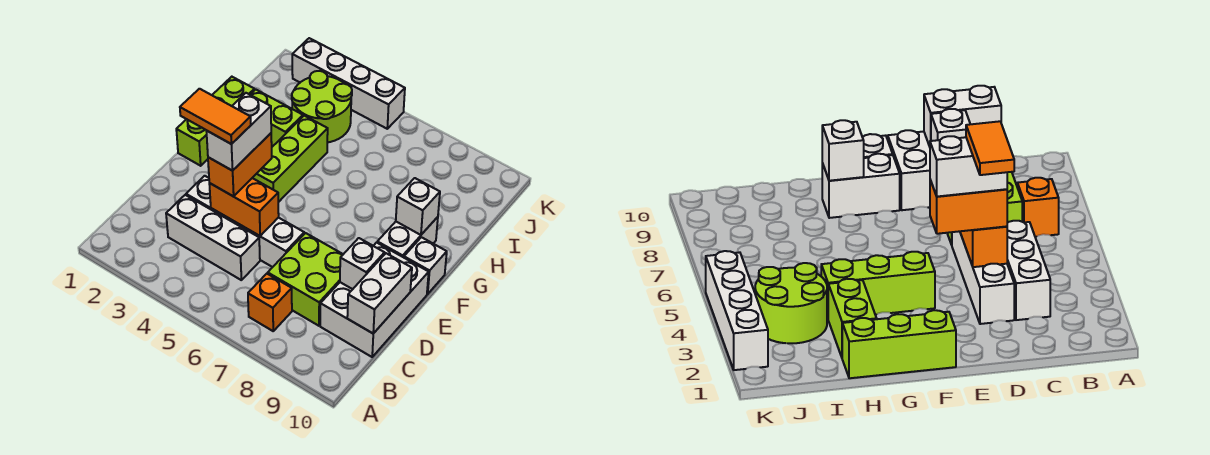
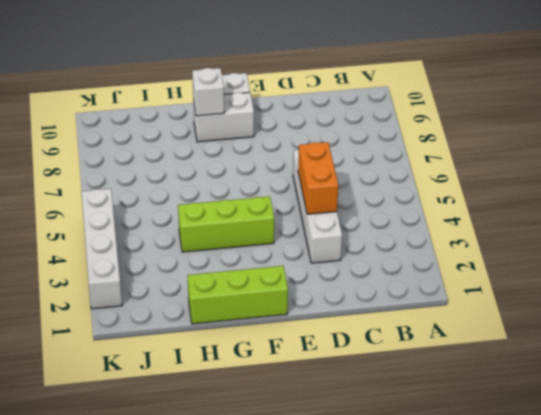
none -> orange brick B7 level 1
none -> white brick C3:C5 level 1
none -> lime brick C7:D8 level 1

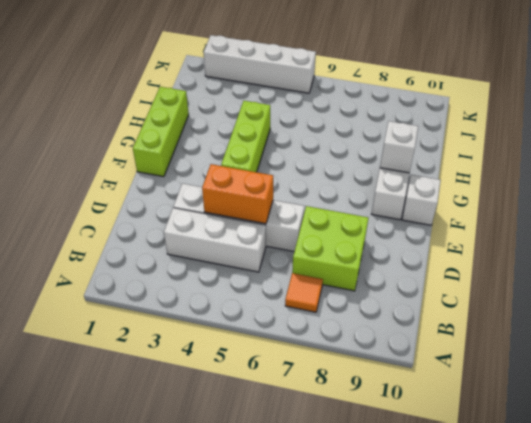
orange tile B7 level 1 -> orange brick B7 level 1
none -> white brick C9:E10 level 1
none -> lime brick H2:H3 level 1
none -> lime round brick I3:J4 level 1

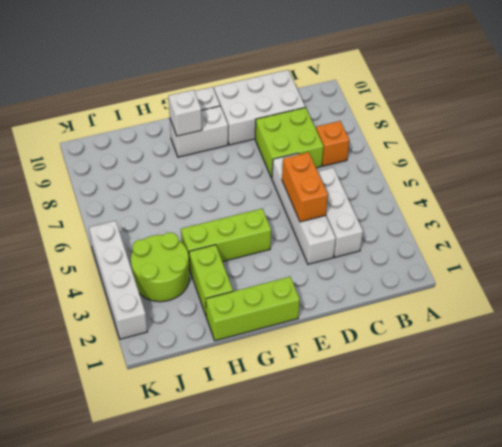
none -> white brick C10:D10 level 2
none -> white brick D9 level 2
none -> orange brick D4:E4 level 3

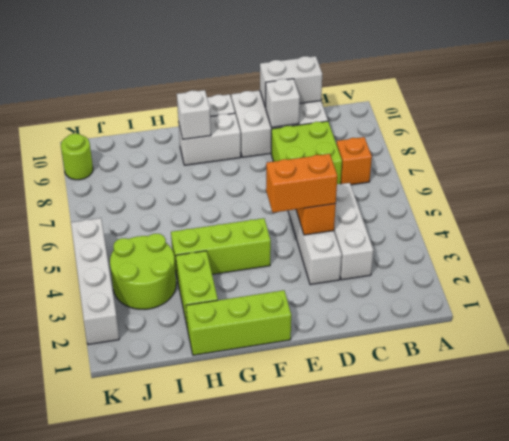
lime round brick K9 level 1 -> none
none -> white brick D4:E4 level 4
none -> orange tile D3:D4 level 5

